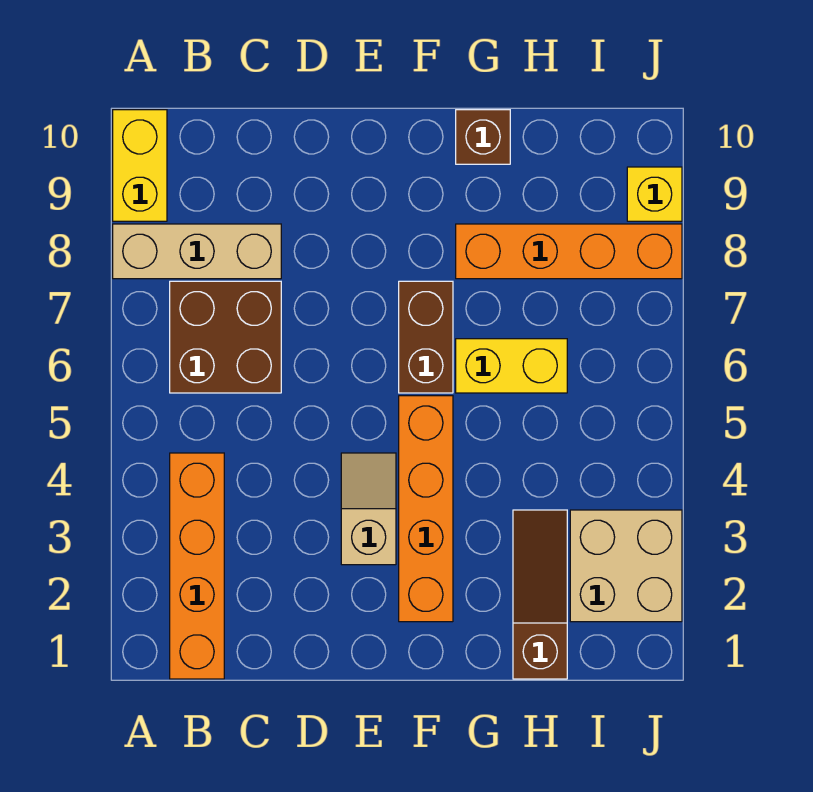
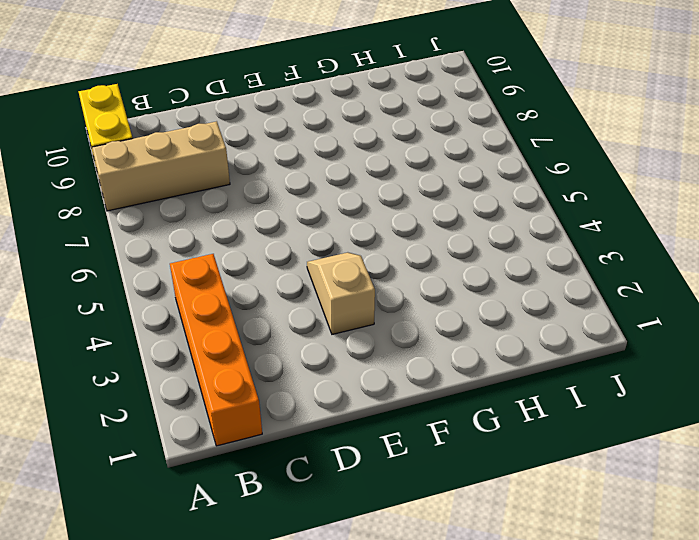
none -> brown brick B6:C7 level 1
none -> orange brick F2:F5 level 1
none -> brown brick F6:F7 level 1

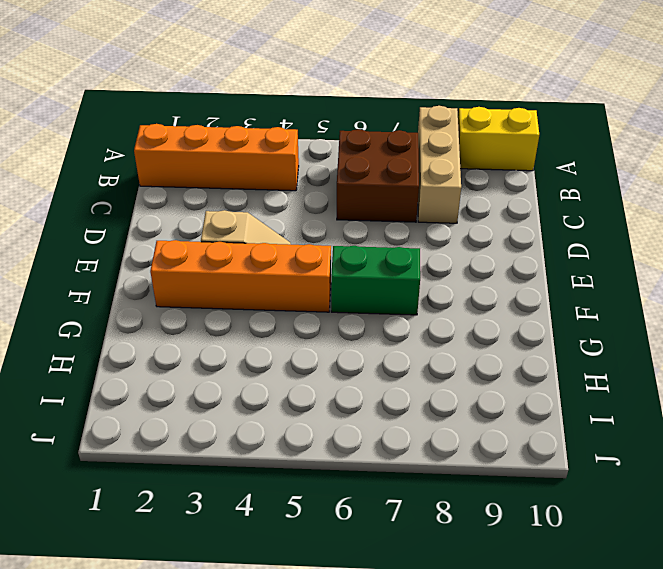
green brick F6:F7 level 1 -> brown brick F6:F7 level 1
none -> yellow brick G6:H6 level 1
none -> orange brick G8:J8 level 1
none -> brown brick G10 level 1

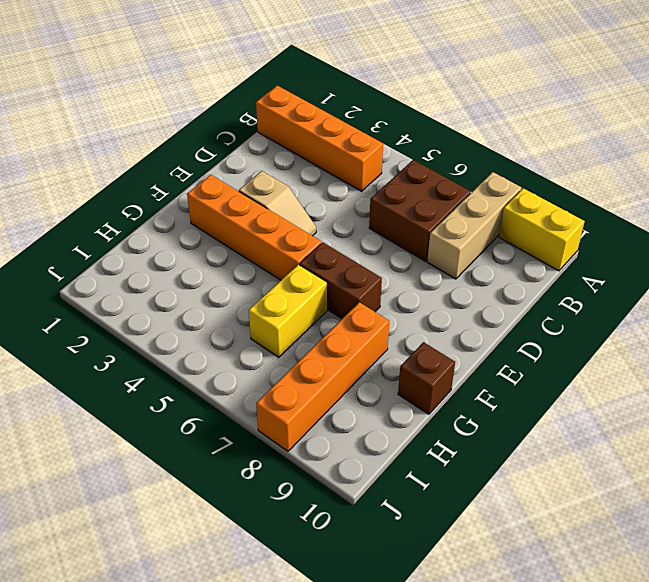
none -> brown slope H1:H3 level 1 top 1
none -> tan brick I2:J3 level 1
none -> yellow brick J9 level 1

